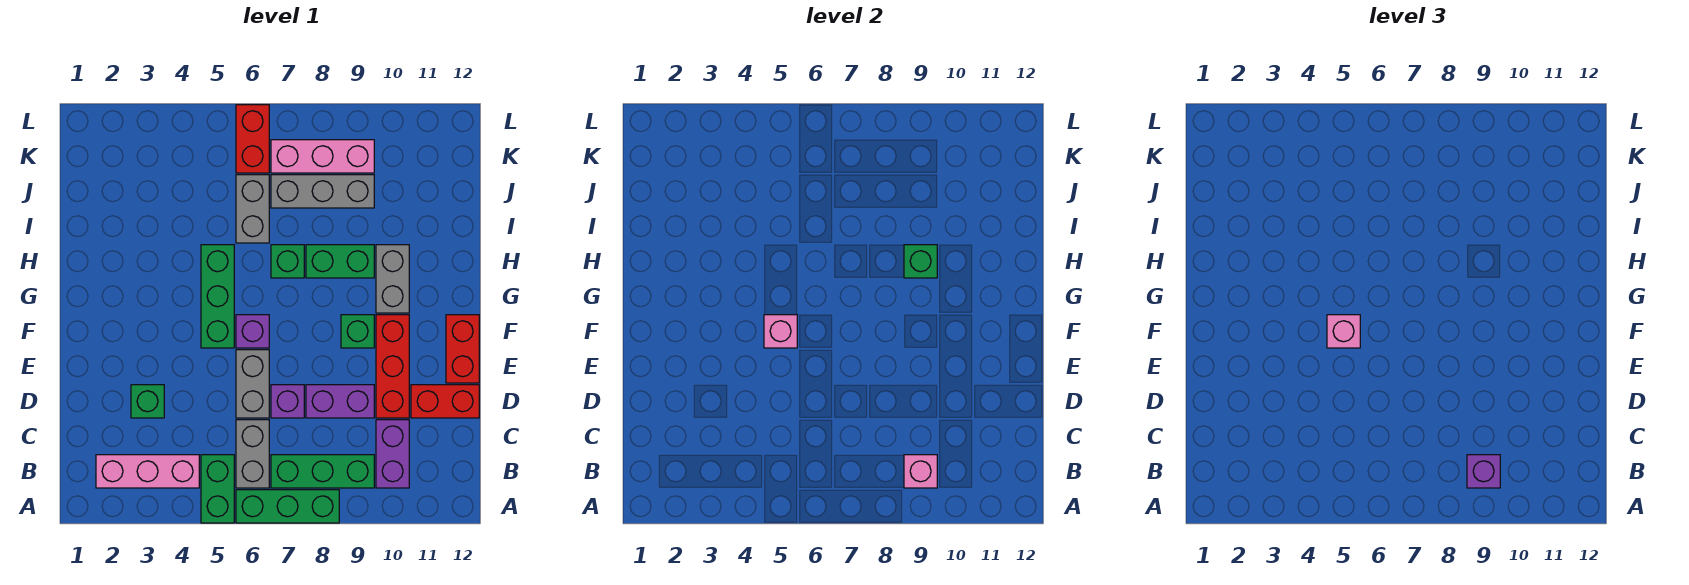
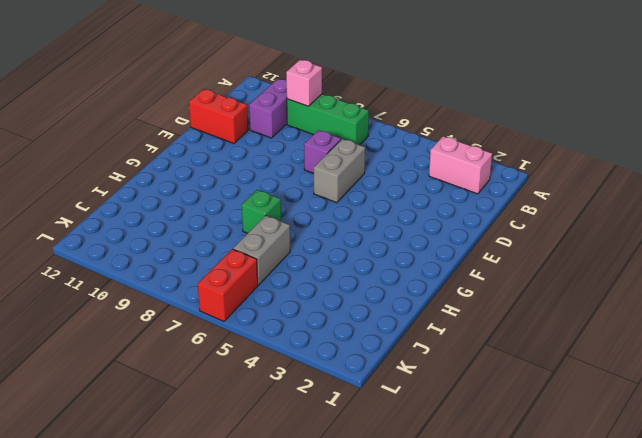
pink brick B2:B3 level 1 -> pink brick B2:B4 level 1
none -> green brick A5:B5 level 1
none -> green brick A6:A8 level 1
none -> grey brick B6:C6 level 1

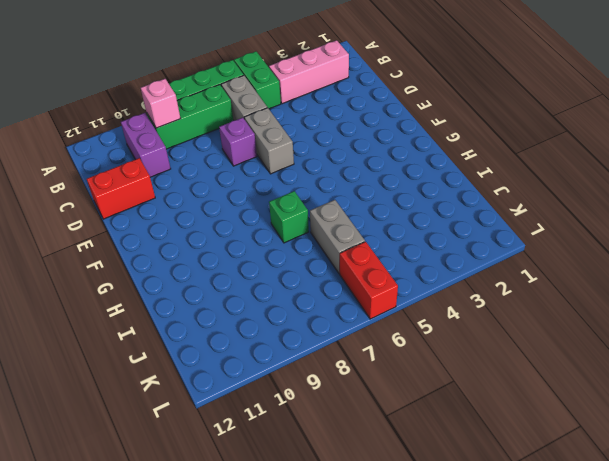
none -> green brick D3 level 1
none -> purple brick D8:D9 level 1
none -> red brick D10:F10 level 1

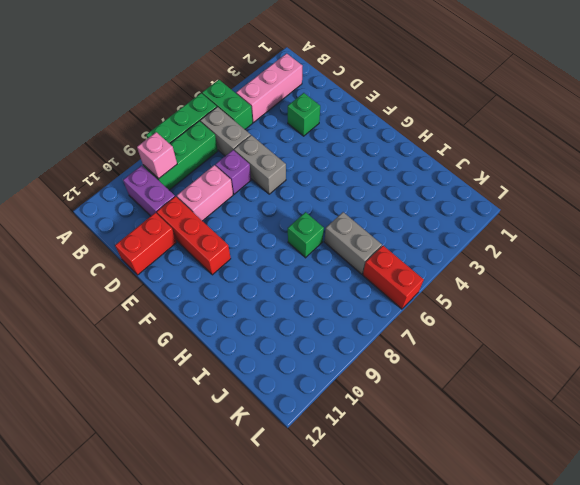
pink brick D8:D9 level 1 -> purple brick D8:D9 level 1
none -> red brick E12:F12 level 1
none -> green brick F5:H5 level 1
none -> purple brick F6 level 1

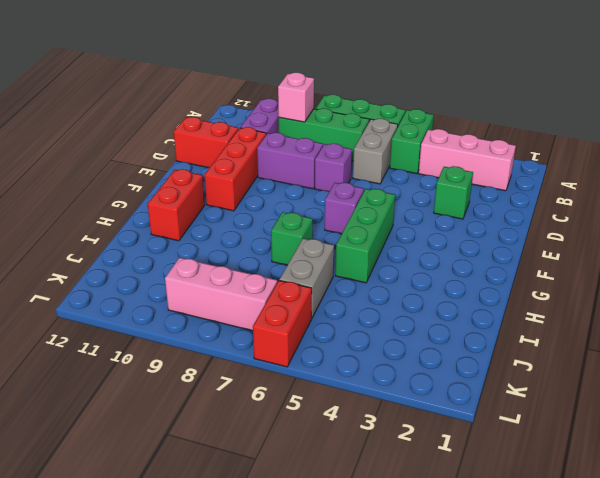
red brick G11:H11 level 1 -> red brick E12:F12 level 1
none -> grey brick D6:E6 level 1
none -> green brick F9 level 1
none -> grey brick G10:H10 level 1

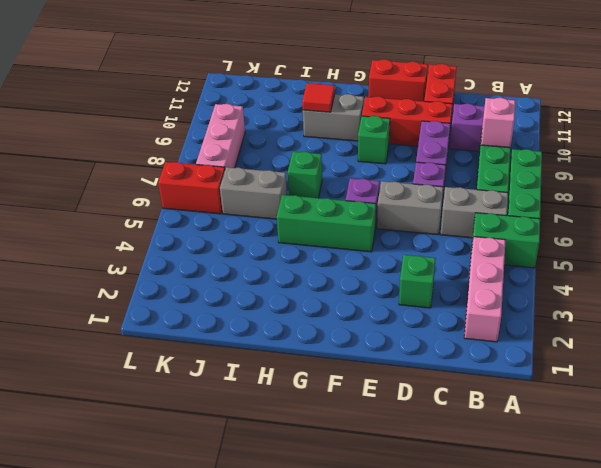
red tile H10 level 2 -> none
none -> green brick H8:H9 level 1
none -> grey brick J7:J9 level 1
none -> pink brick F5 level 2

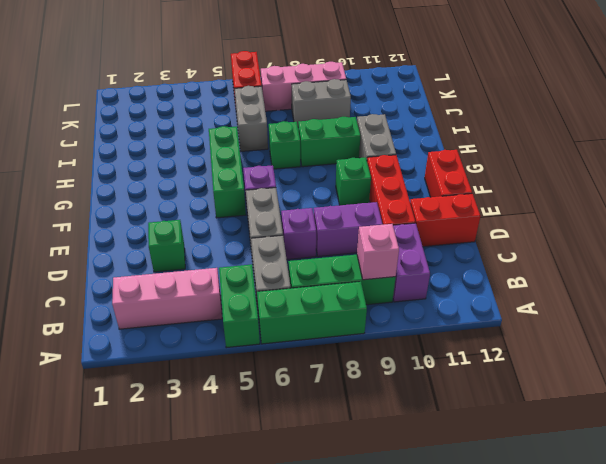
grey brick J8:J9 level 1 -> grey brick J7:J9 level 1
none -> pink brick F5 level 2
none -> green brick H9 level 2
none -> purple brick B9 level 3

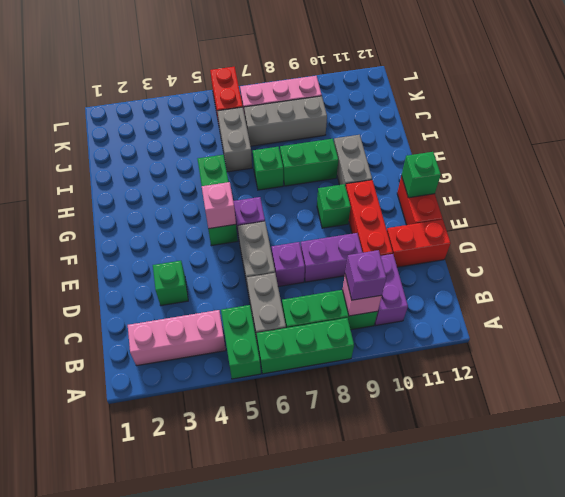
green brick F12 level 2 -> green brick H9 level 2
none -> pink brick F5 level 3

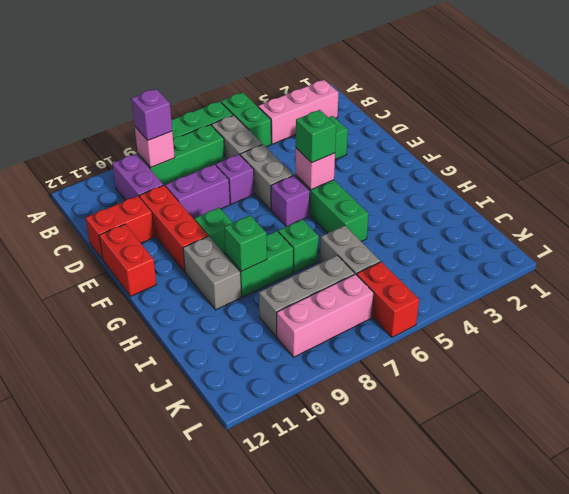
green brick F5 level 3 -> pink brick F5 level 3

